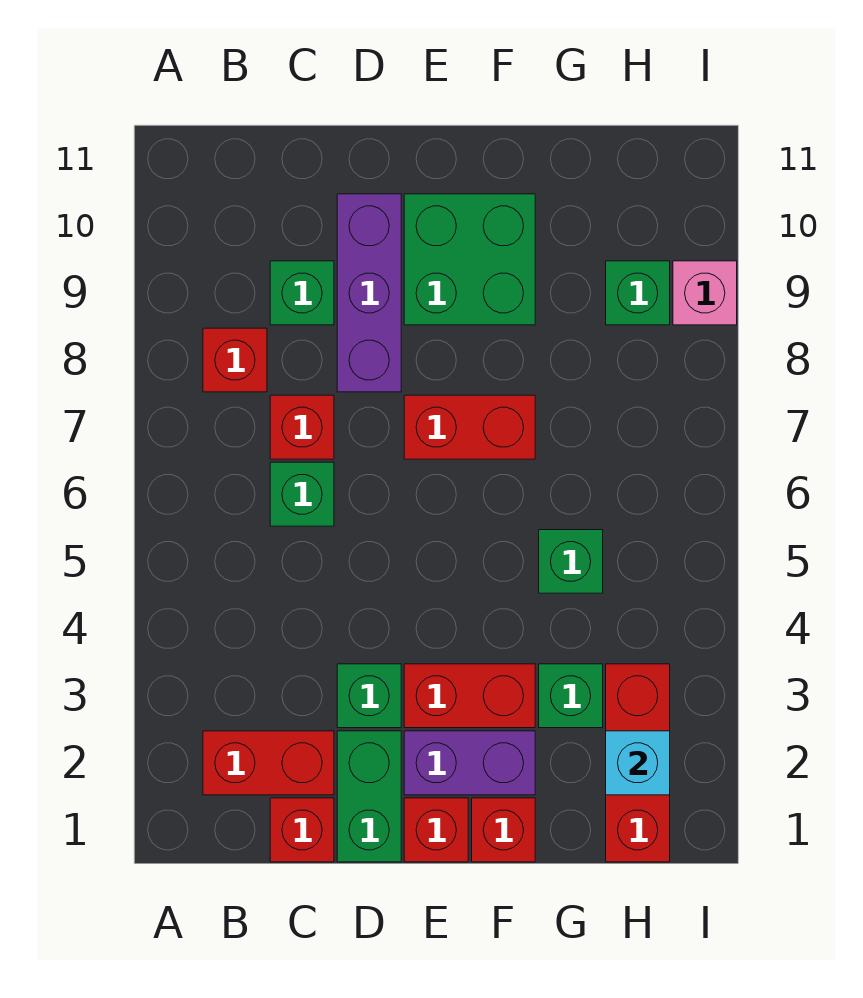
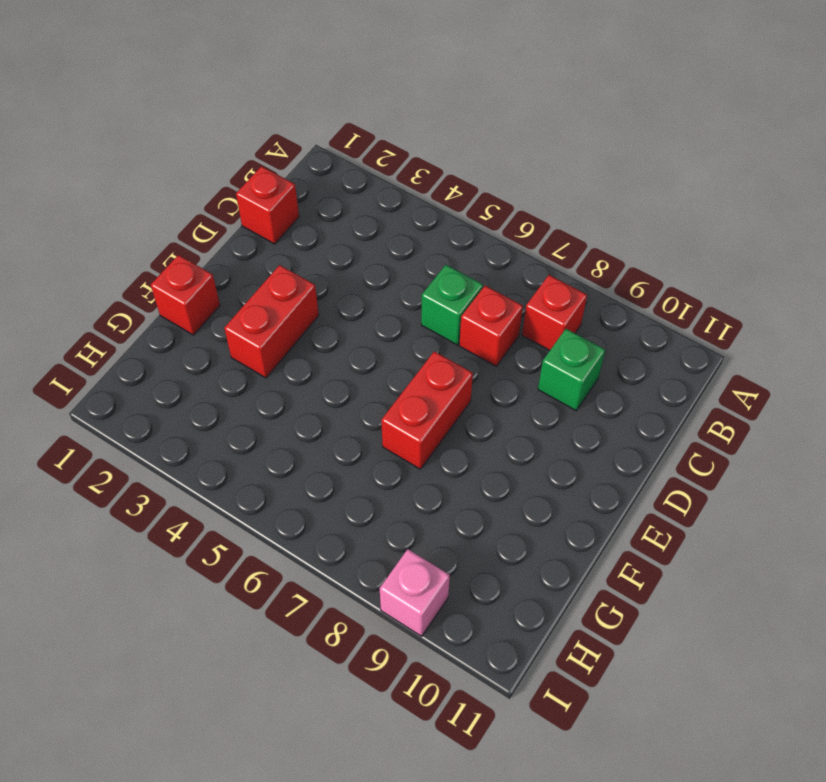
none -> red brick B2:C2 level 1
none -> green brick D1:D2 level 1
none -> green brick D3 level 1

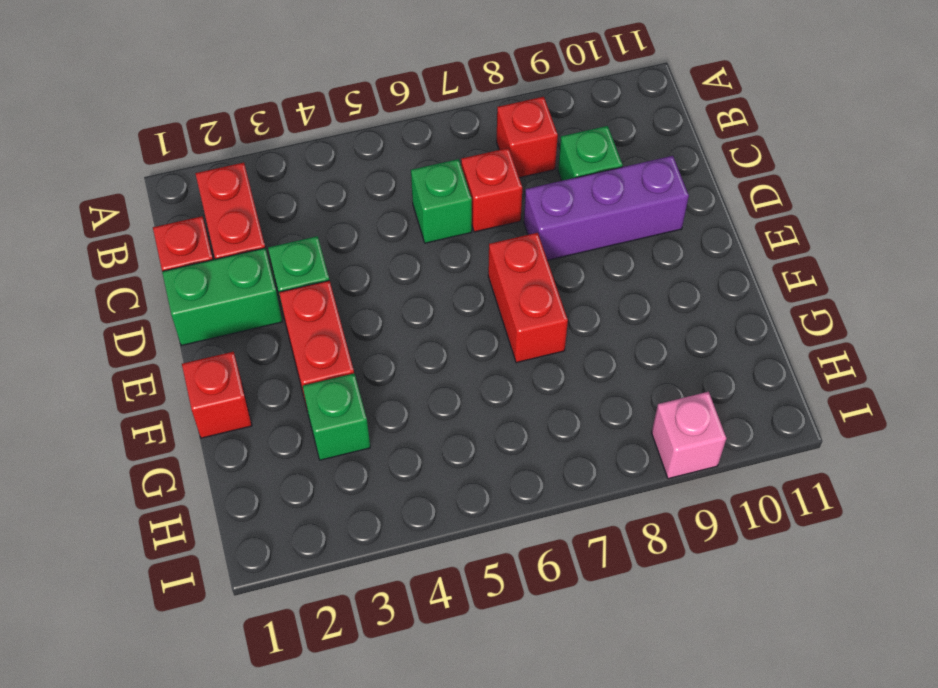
none -> red brick E1 level 1
none -> purple brick E2:F2 level 1
none -> green brick E9:F10 level 1

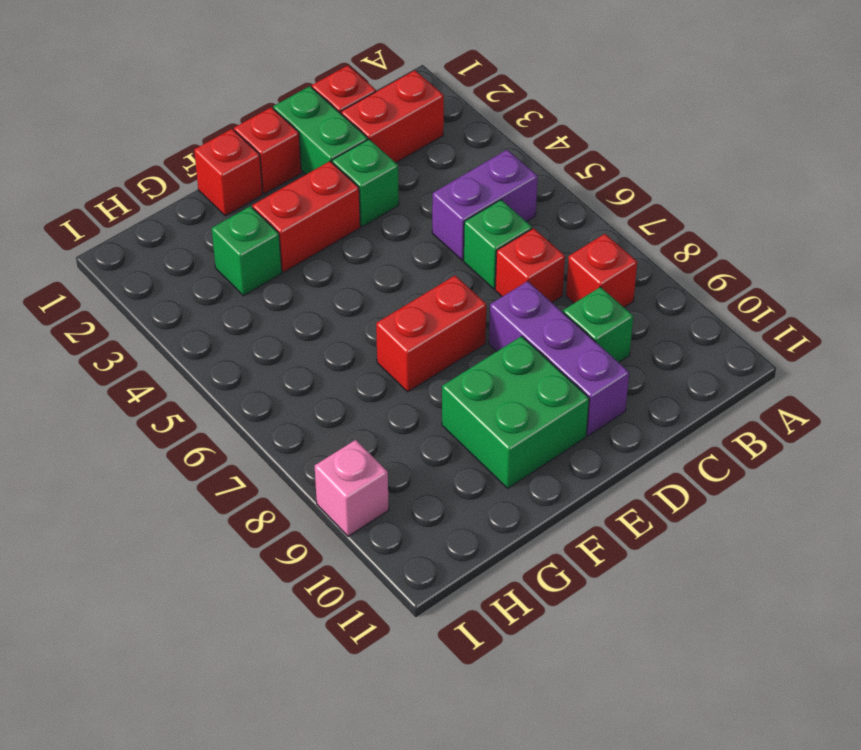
purple brick B5:C5 level 1 -> purple brick E2:F2 level 1
none -> green brick G5 level 1
none -> red brick H1:H3 level 1
none -> green brick H9 level 1

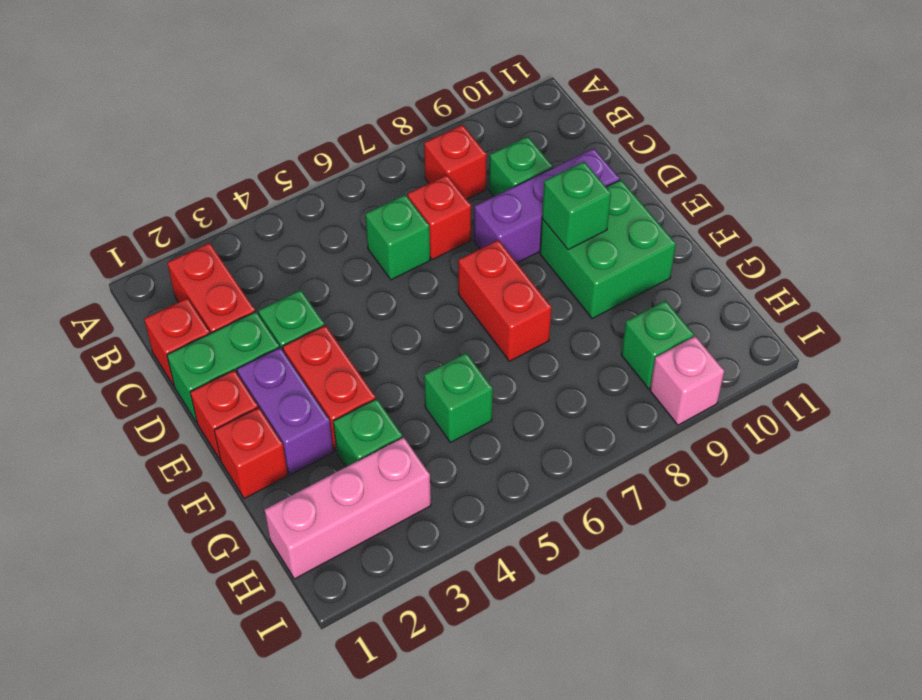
green brick E9 level 2 -> none
pink brick H1:H3 level 1 -> red brick H1:H3 level 1
none -> cyan brick H2 level 2

